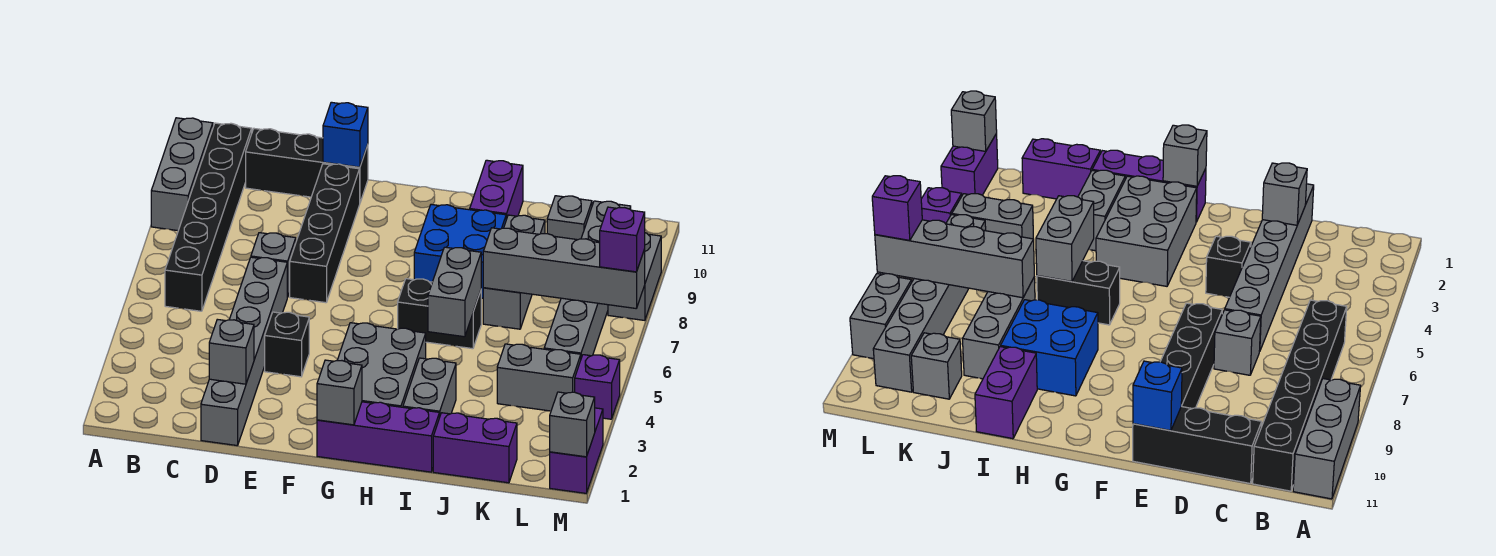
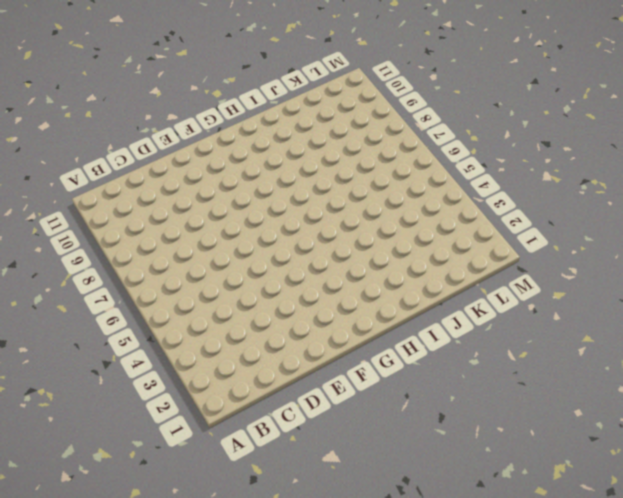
none -> grey brick A9:A11 level 1
none -> black brick B6:B11 level 1
none -> black brick C11:E11 level 1

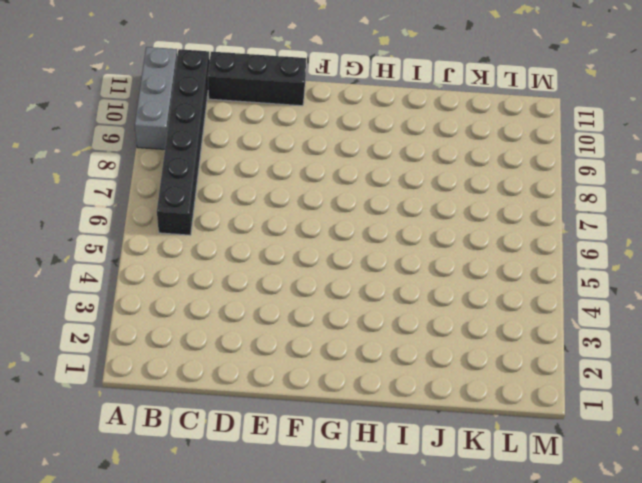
none -> grey brick D1:D6 level 1
none -> grey brick D7 level 1
none -> black brick E4 level 1

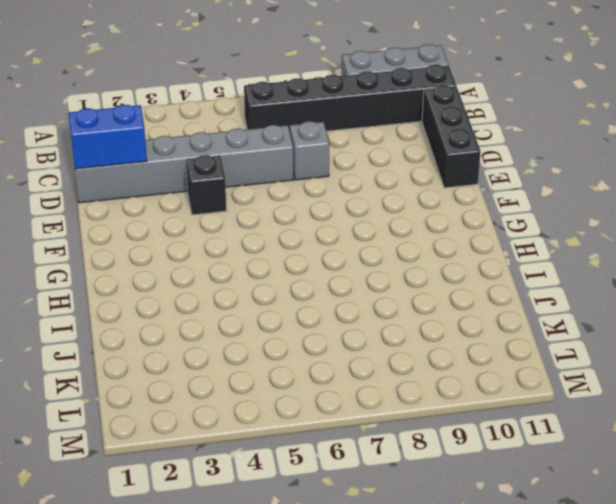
blue brick D1:D2 level 2 -> grey brick D2 level 2
none -> black brick E7:E10 level 1
none -> purple brick G1:I1 level 1
none -> grey brick G2:H4 level 1

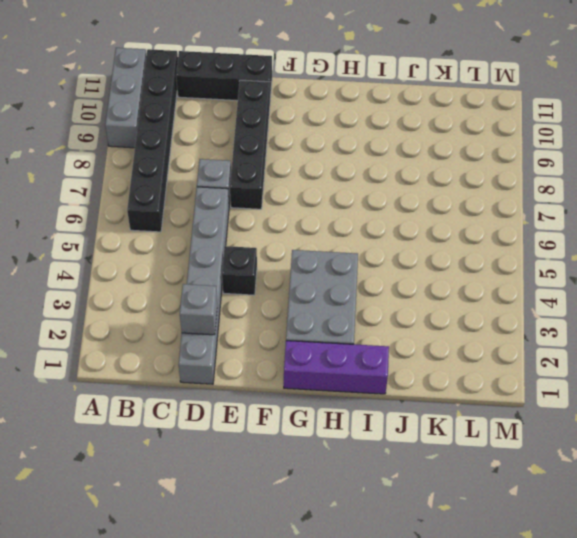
none -> black brick H6:I6 level 1
none -> blue brick H8:I9 level 1
none -> grey brick I2:I3 level 1

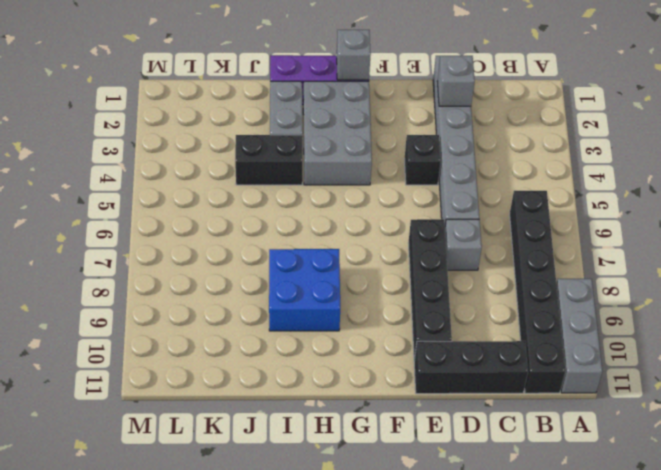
black brick I4:J4 level 1 -> black brick H6:I6 level 1
none -> purple brick I10:I11 level 1
none -> purple brick J1:K1 level 1
none -> grey brick J7:J9 level 1

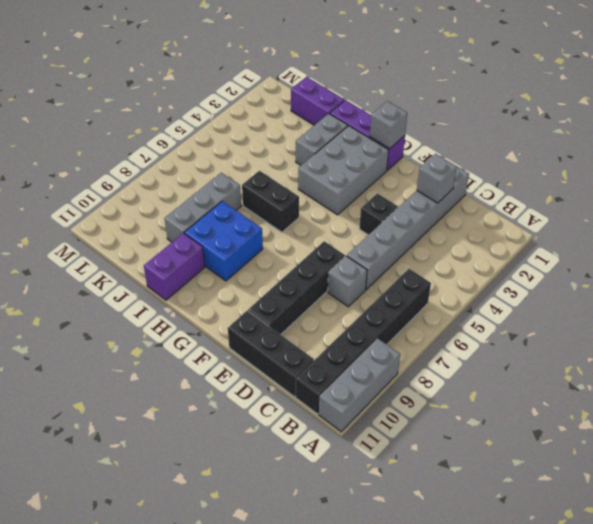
none -> grey brick K4:L4 level 1
none -> grey brick K10 level 1
none -> grey brick L5:L10 level 1

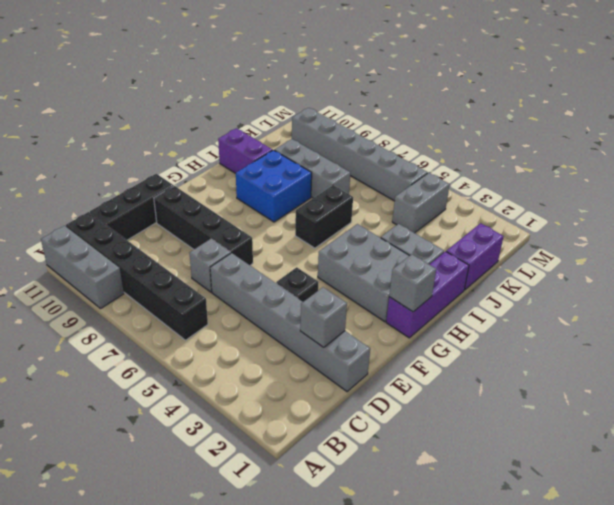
none -> grey brick K10 level 1
none -> purple brick M1:M2 level 1
none -> purple brick M4 level 1

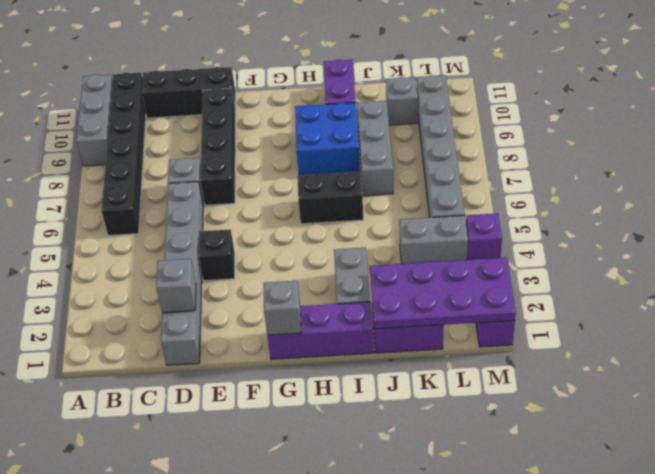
purple plate J1:M2 level 2 -> grey brick M1 level 2
none -> grey brick G2:H4 level 1
none -> grey brick M8:M9 level 1
none -> blue brick E11 level 2

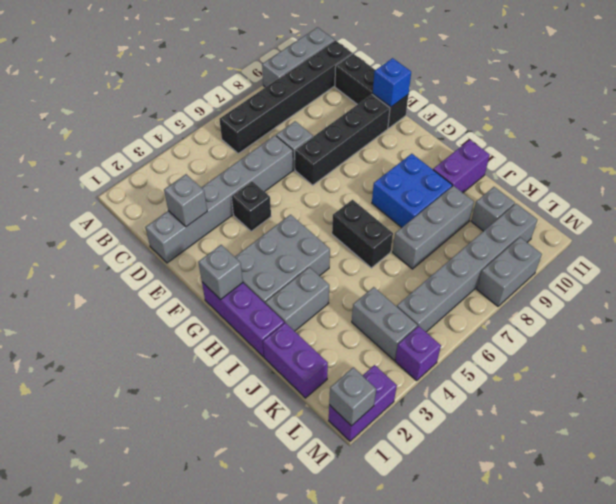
none -> grey brick I5:I6 level 2
none -> grey brick J7:M7 level 2
none -> purple brick M7 level 3

